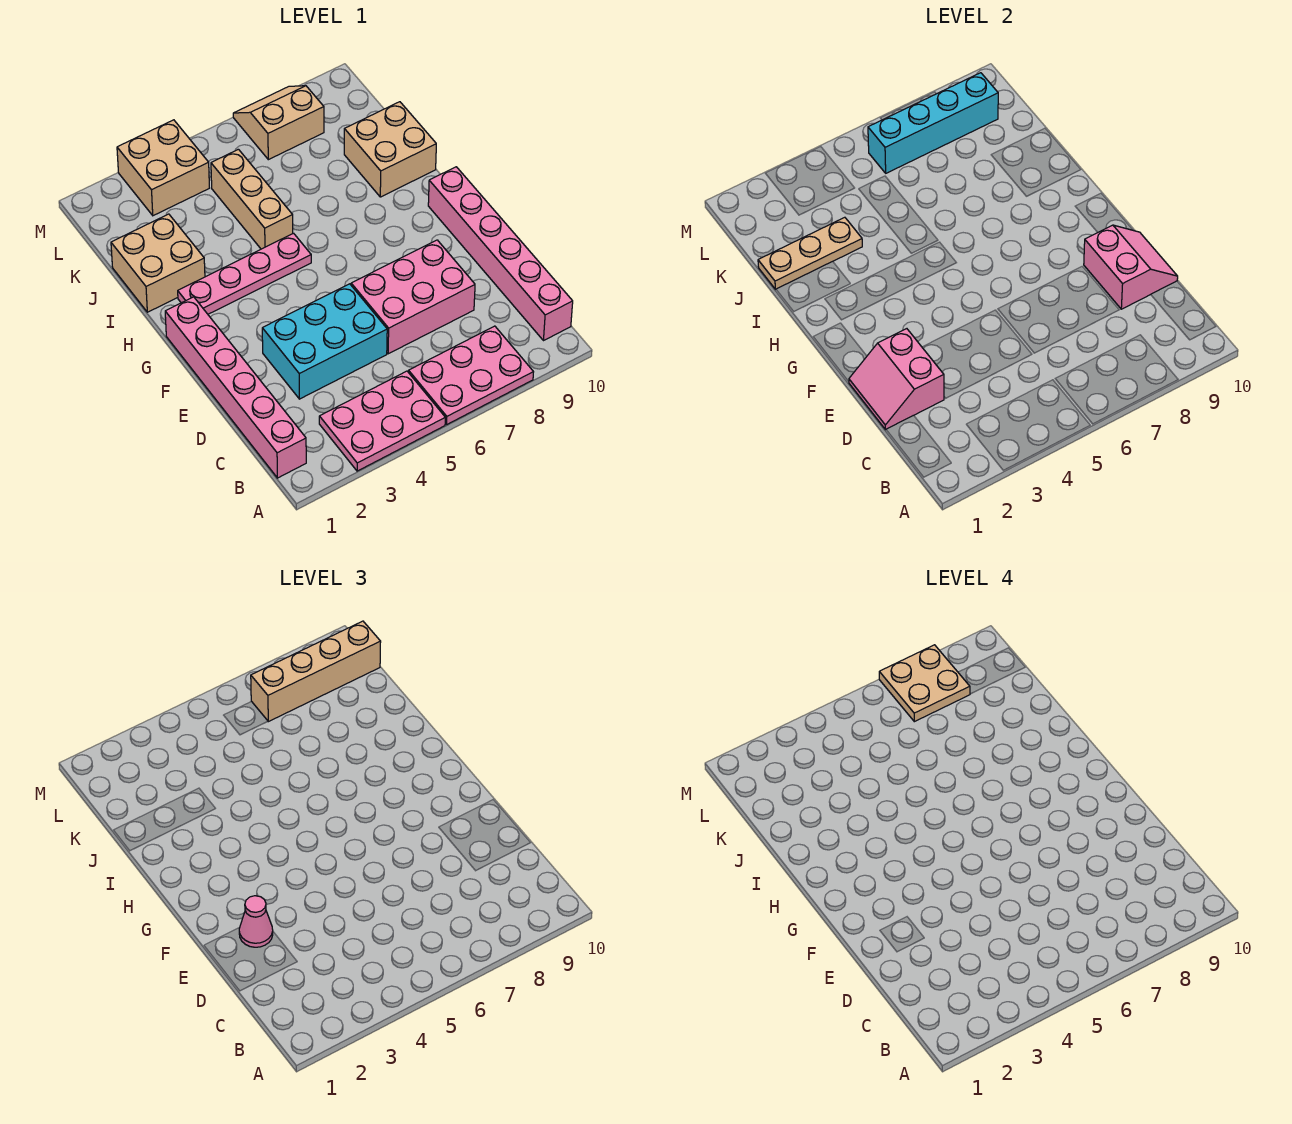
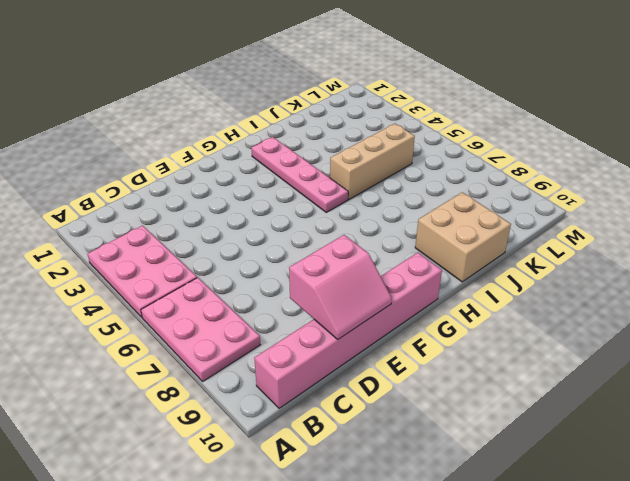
none -> pink brick B1:G1 level 1
none -> cyan brick D3:E5 level 1
none -> pink brick D6:E8 level 1

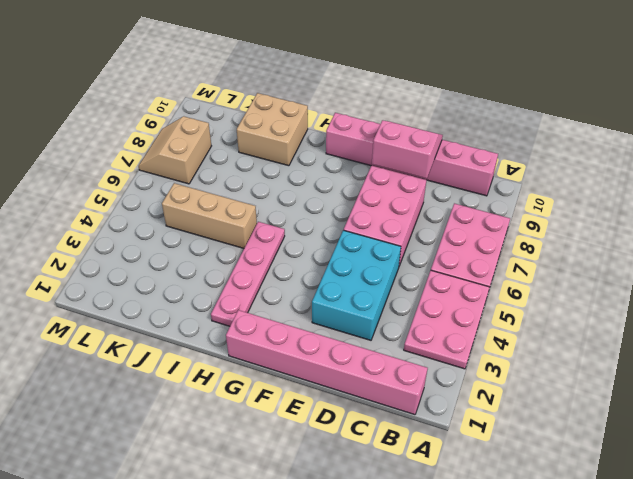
none -> tan brick I1:J2 level 1
none -> tan brick L3:M4 level 1
none -> pink slope D1:E2 level 2 top 2

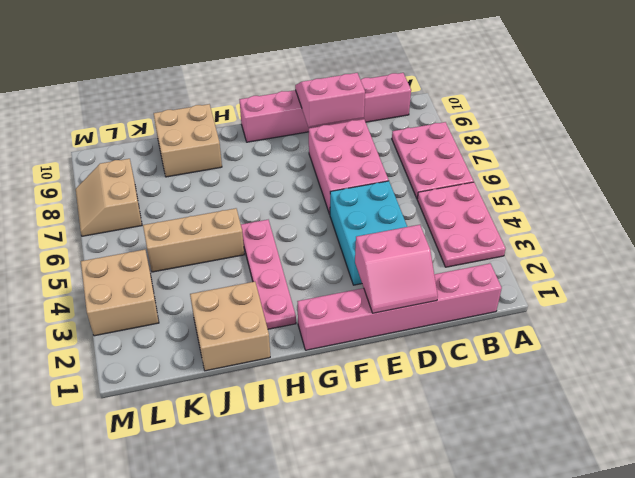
none -> tan plate J1:J3 level 2
none -> cyan brick L6:L9 level 2
none -> pink cone E2 level 3

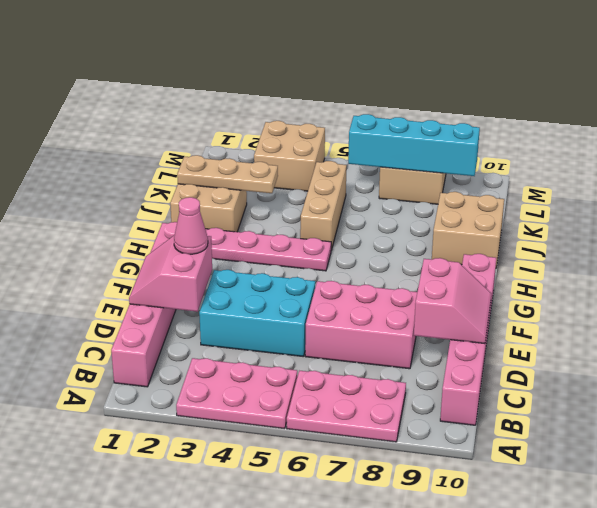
none -> tan brick L7:L10 level 3
none -> tan plate L7:M8 level 4

